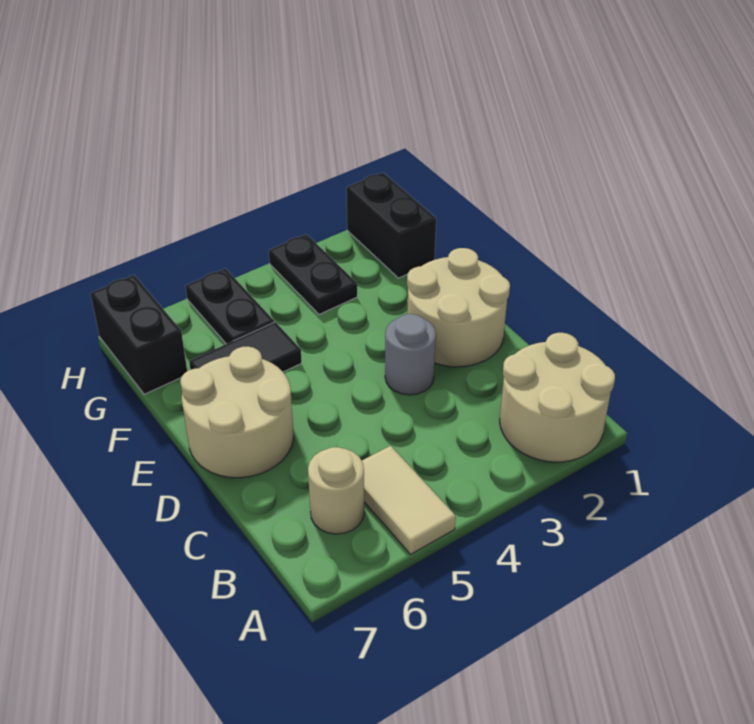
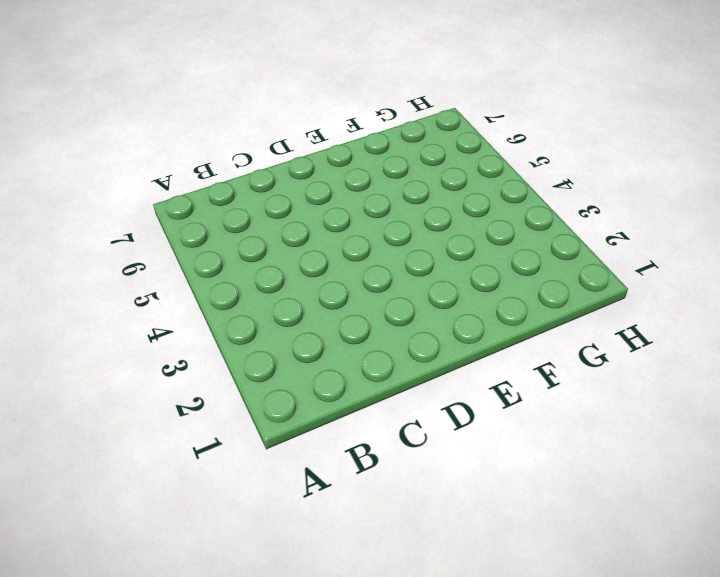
none -> tan round brick A1:B2 level 1
none -> tan tile A5:B5 level 1

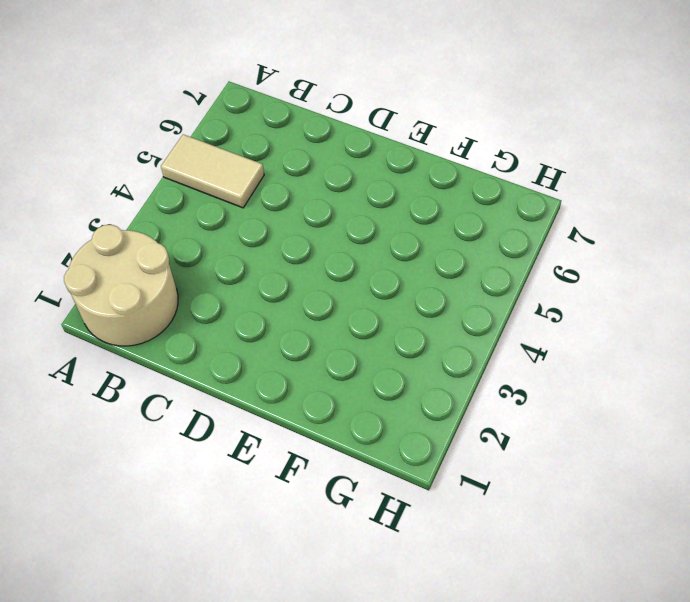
none -> tan round brick B6 level 1
none -> tan round brick D1:E2 level 1

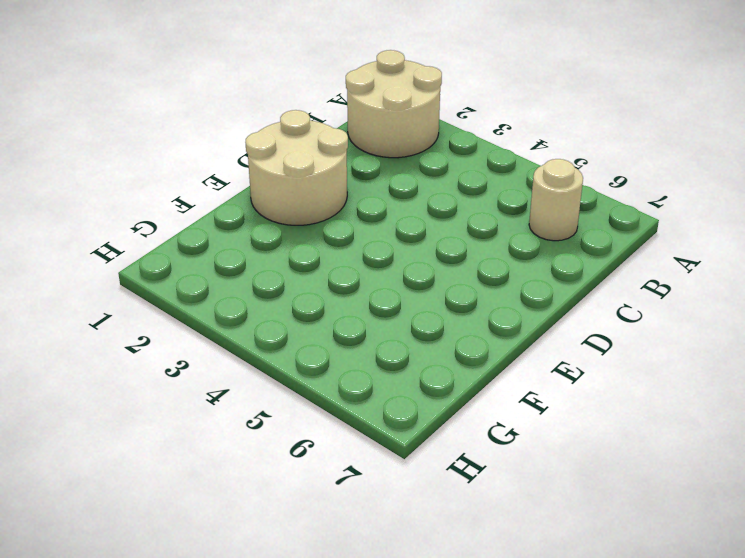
none -> tan tile A5:B5 level 1
none -> grey round brick D3 level 1

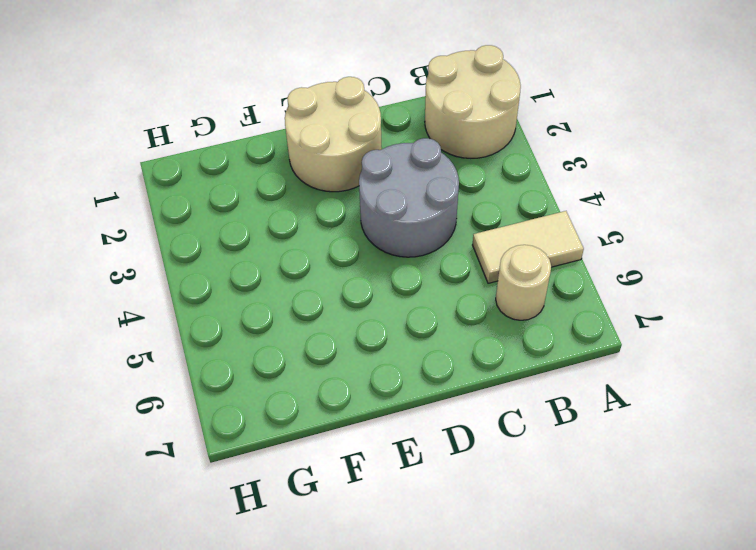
grey round brick C3:D4 level 1 -> grey round brick D3 level 1
none -> tan round brick D6:E7 level 1
none -> black tile F5:F6 level 1

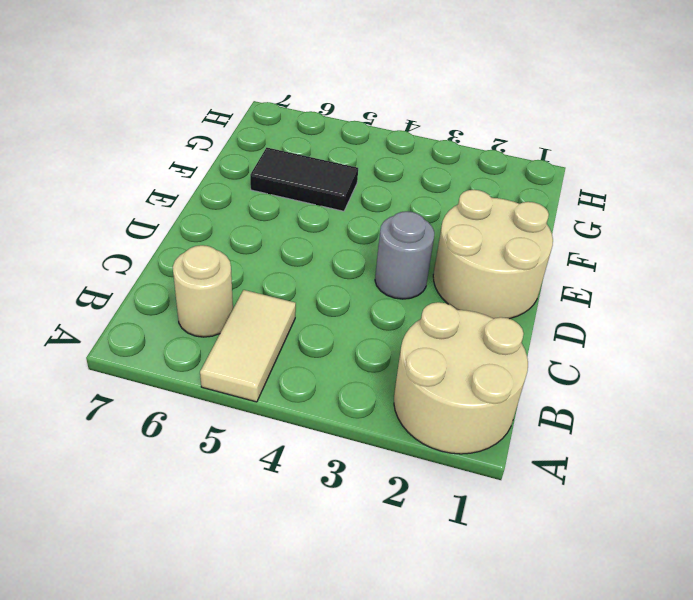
none -> tan round brick D6:E7 level 1
none -> black brick G1:H1 level 1

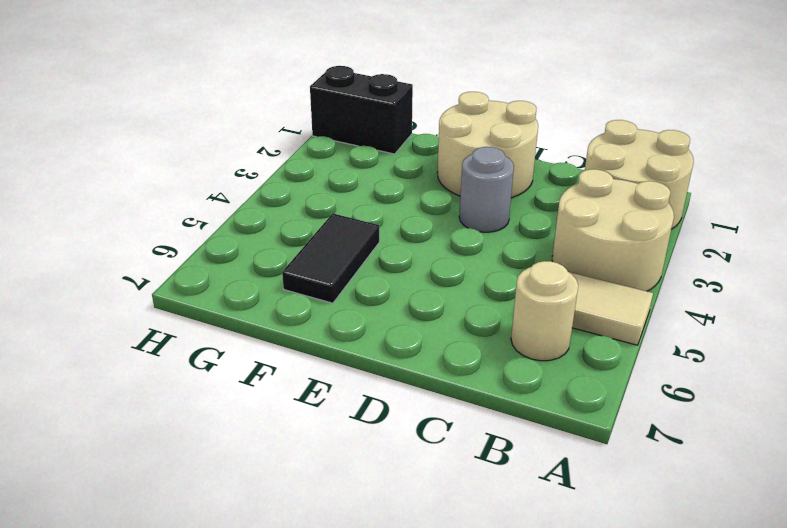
tan round brick A3:B4 level 1 -> tan round brick D6:E7 level 1
none -> black plate G3:H3 level 1
none -> black plate G5:H5 level 1

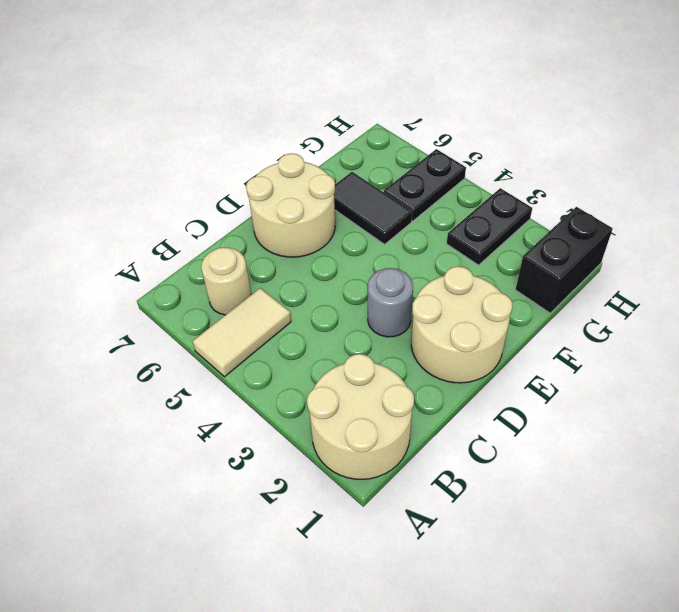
none -> black brick G7:H7 level 1

